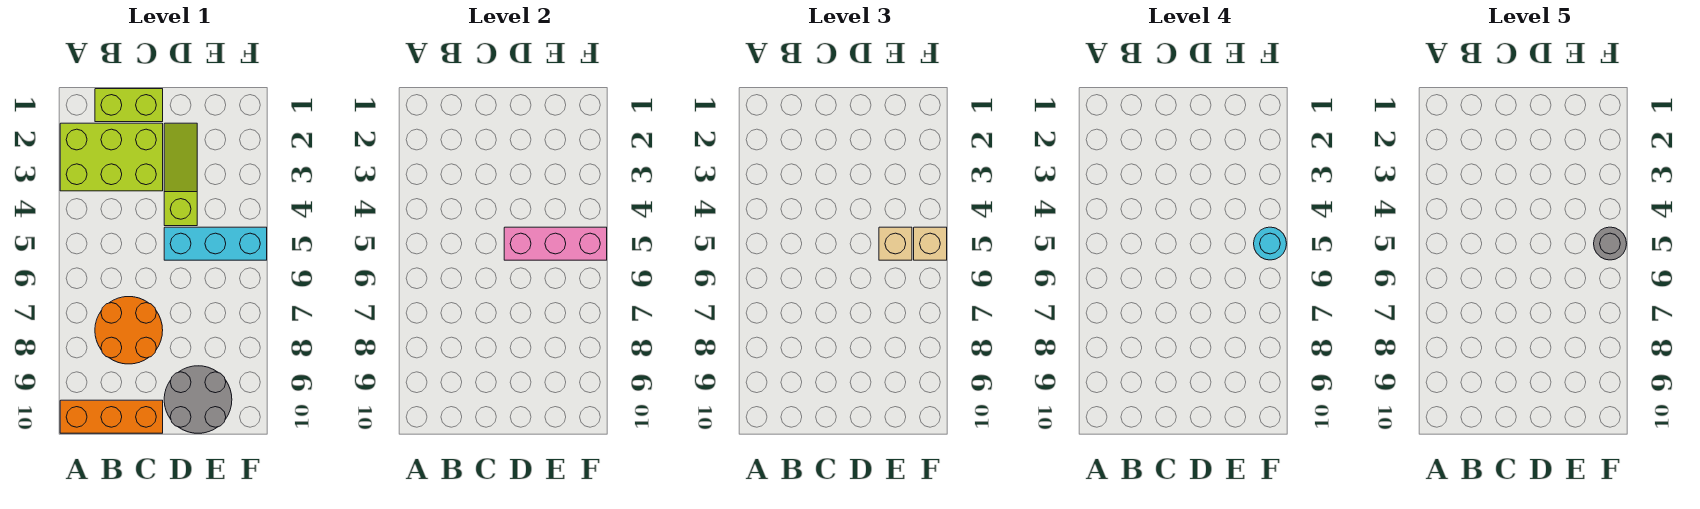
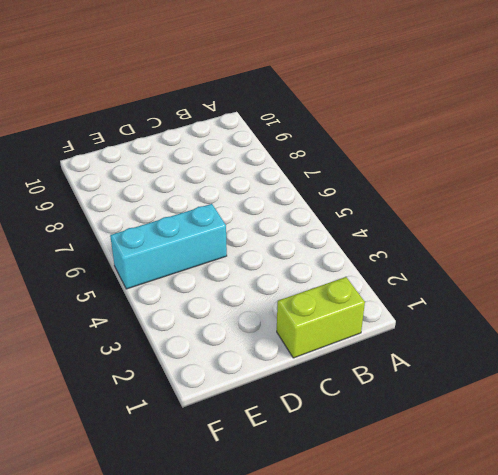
none -> lime brick A2:C3 level 1
none -> orange brick A10:C10 level 1
none -> orange round brick B7:C8 level 1

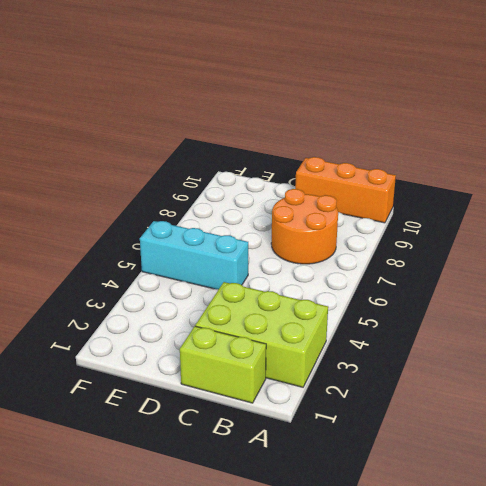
none -> lime slope D2:D4 level 1 top 4
none -> grey round brick D9:E10 level 1
none -> pink brick D5:F5 level 2

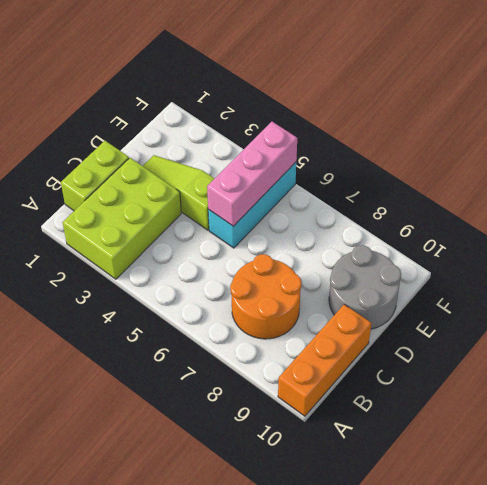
none -> tan brick E5 level 3
none -> tan brick F5 level 3
none -> cyan round brick F5 level 4

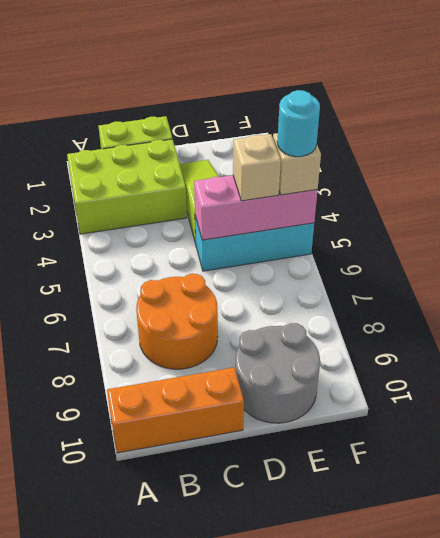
none -> grey round brick F5 level 5

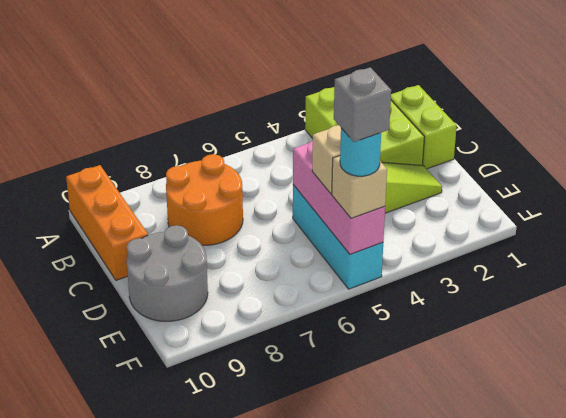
grey brick F5 level 5 -> grey round brick F5 level 5

